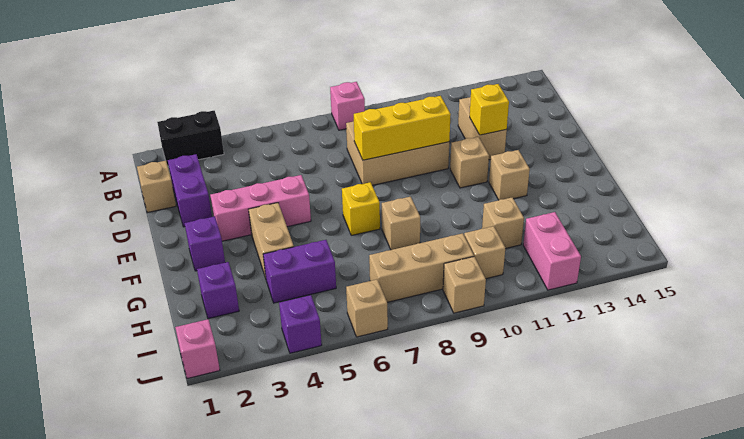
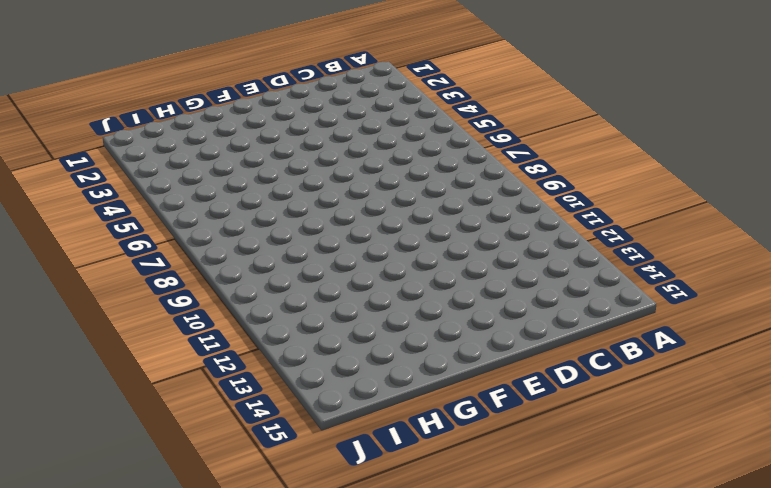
none -> black brick A2:A3 level 1
none -> pink brick A8 level 1
none -> tan brick C1 level 1

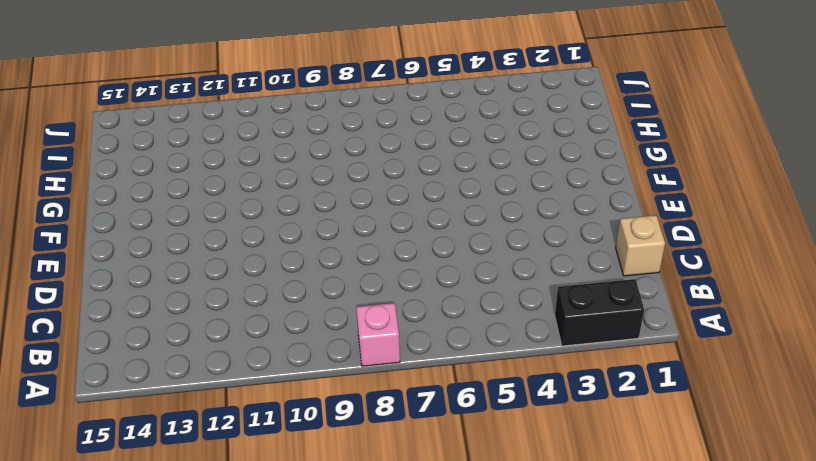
none -> purple brick C2:D2 level 1
none -> tan brick C8:D10 level 1
none -> tan brick C12:D12 level 1

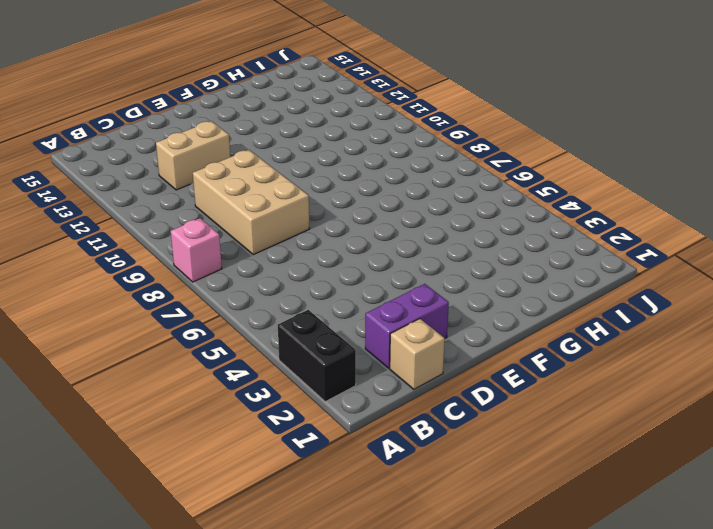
none -> pink brick E3:E5 level 1
none -> tan brick E11 level 1
none -> purple brick F2 level 1

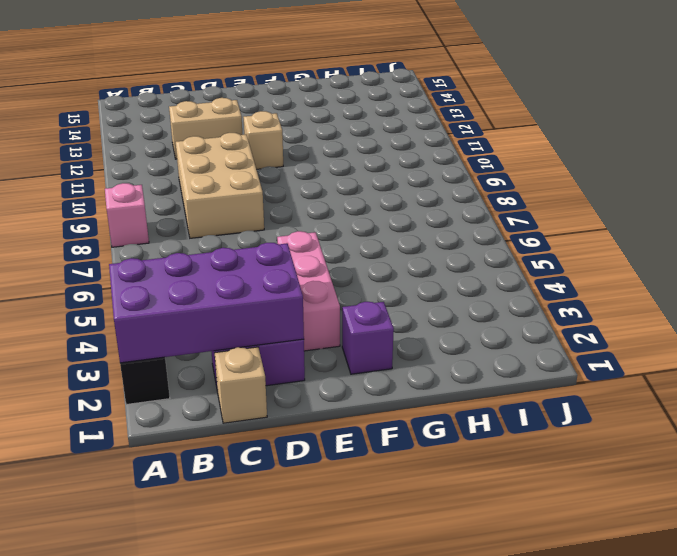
purple brick A2:D3 level 2 -> none
none -> tan brick F4:G4 level 1
none -> yellow brick F7 level 1
none -> tan brick F12 level 1

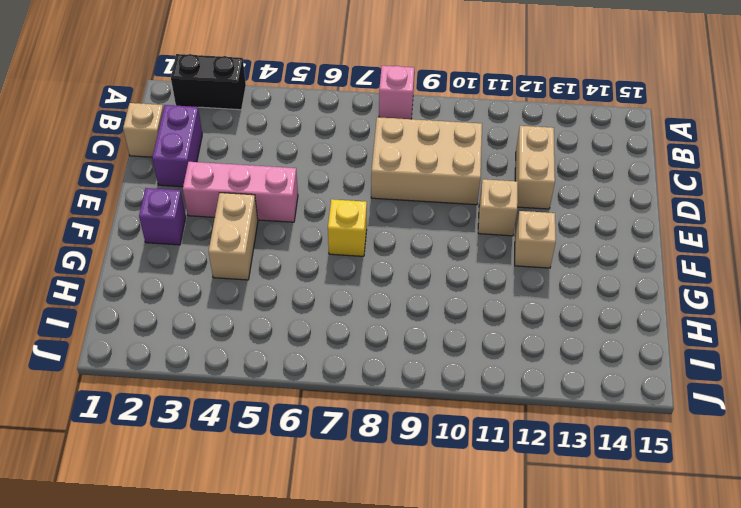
none -> tan brick G8 level 1
none -> purple brick H2 level 1
none -> purple brick H4:H5 level 1

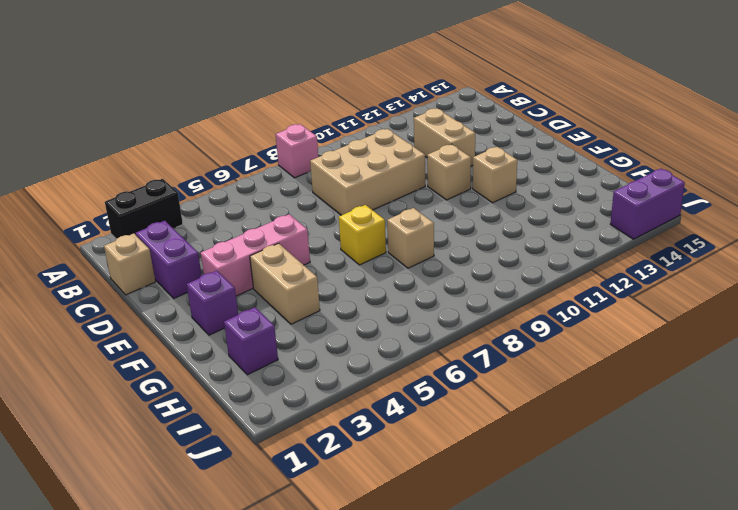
purple brick J14:J15 level 1 -> purple brick H4:H5 level 1
none -> tan brick H11 level 1
none -> tan brick I7:I9 level 1
none -> tan brick I10 level 1

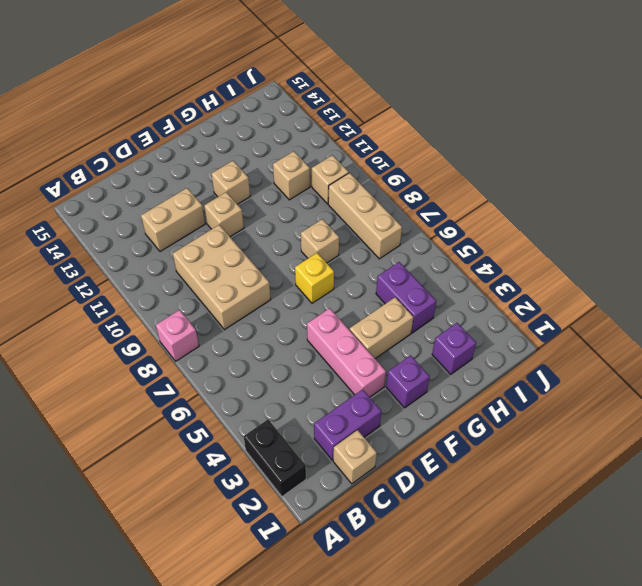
none -> pink brick I12:J12 level 1
none -> pink brick J1 level 1
none -> purple brick J4 level 1

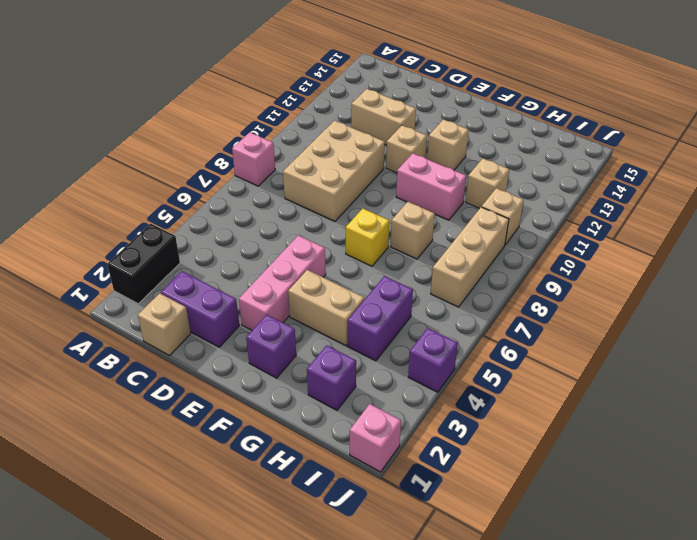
pink brick F10:G10 level 1 -> pink brick I12:J12 level 1
none -> tan brick J6 level 1
none -> tan brick J9 level 1
none -> yellow brick D8:D10 level 2

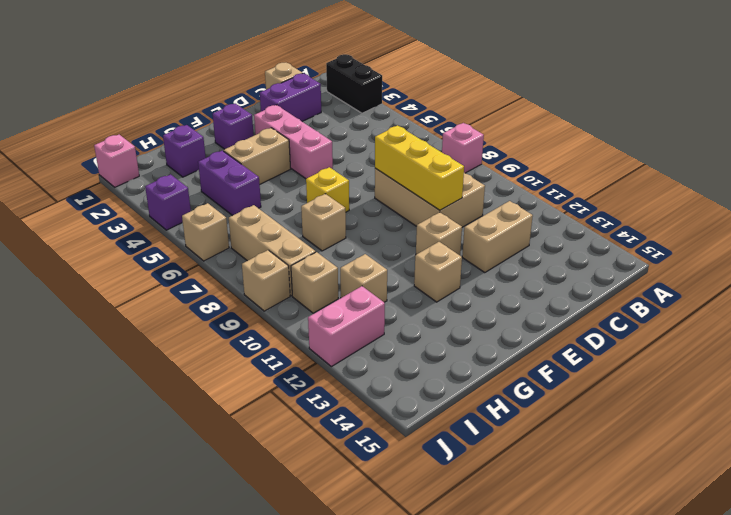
none -> yellow brick D12 level 2

